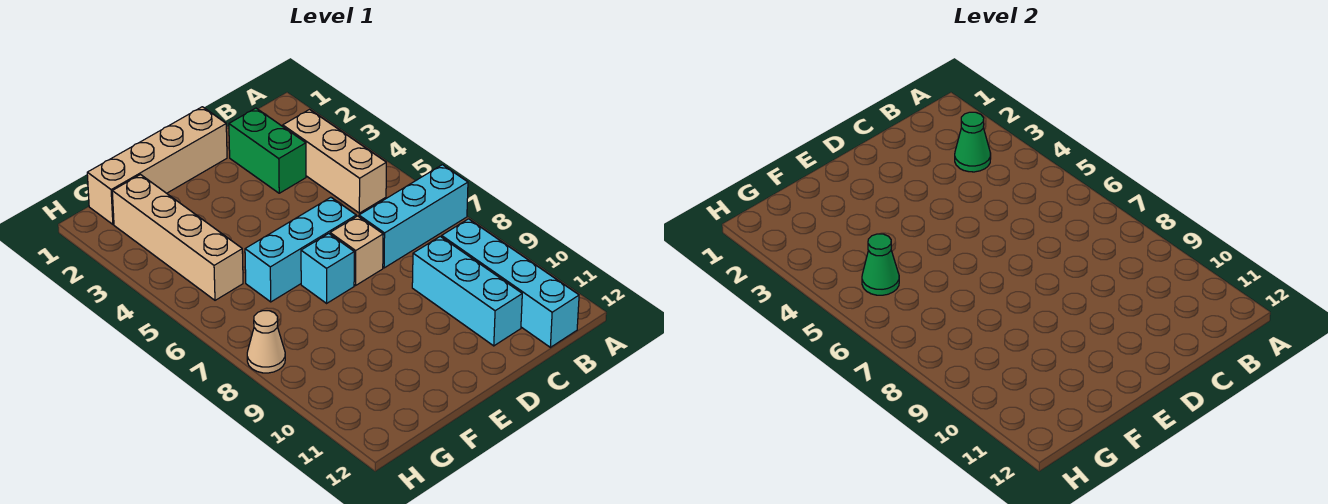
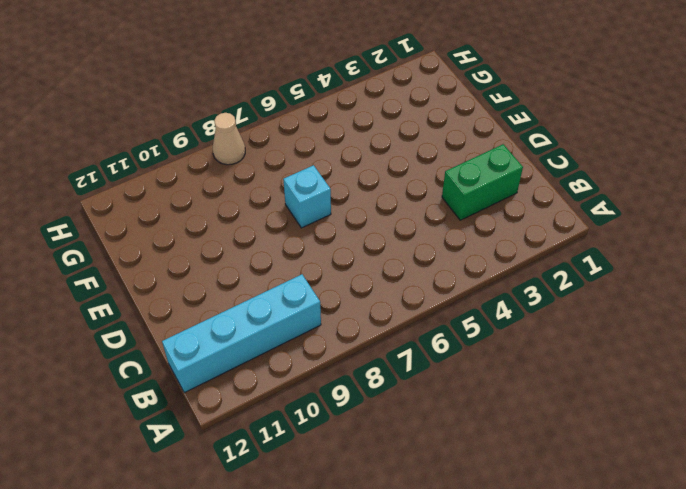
none -> cyan brick A7:C7 level 1
none -> tan brick B3:B5 level 1
none -> cyan brick C9:C11 level 1

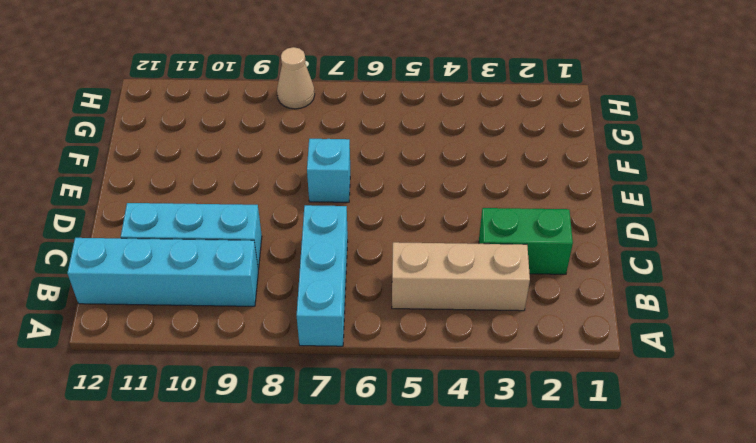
none -> tan brick D1:G1 level 1
none -> cyan brick D6:F6 level 1
none -> tan brick D7 level 1

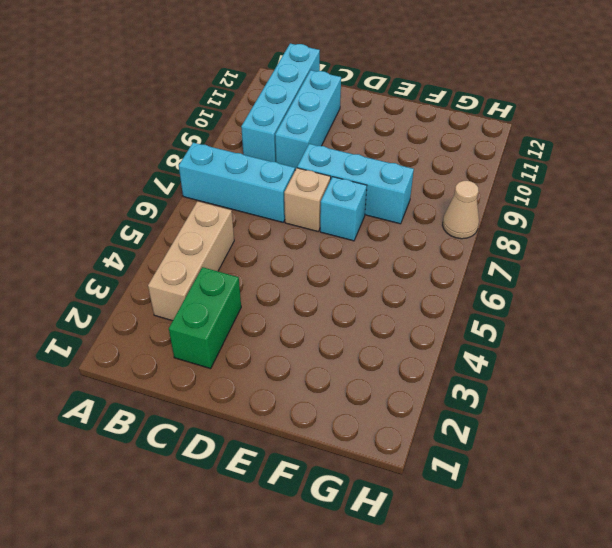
cyan brick D8:F8 level 1 -> cyan brick D6:F6 level 1
none -> tan brick D1:G1 level 1
none -> tan brick G2:G5 level 1
none -> green cone B3 level 2

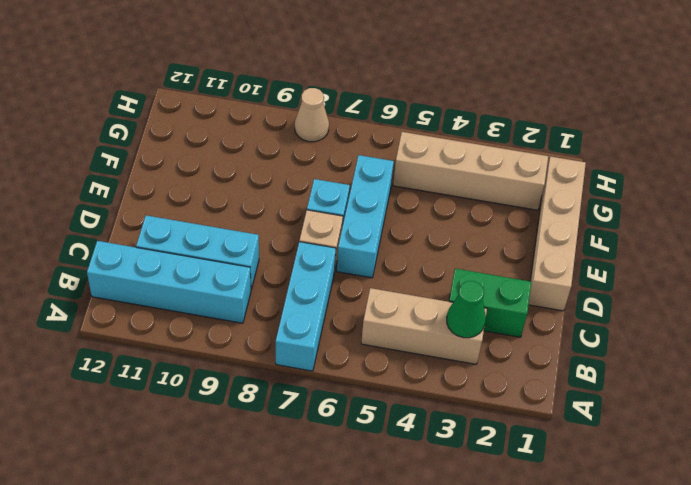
none -> green cone G5 level 2

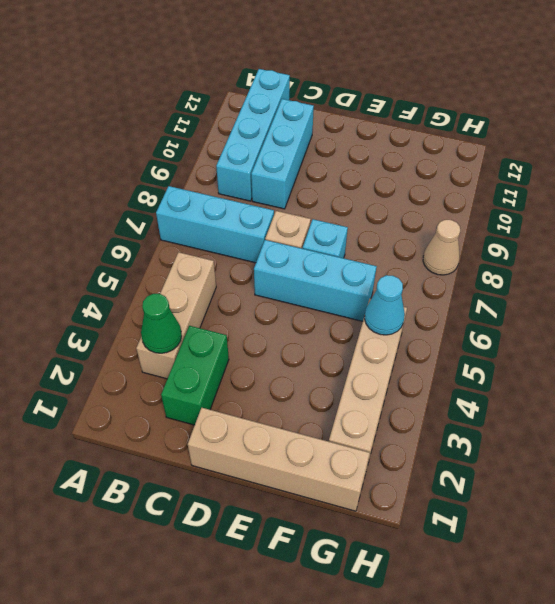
cyan cone G5 level 2 -> green cone G5 level 2

